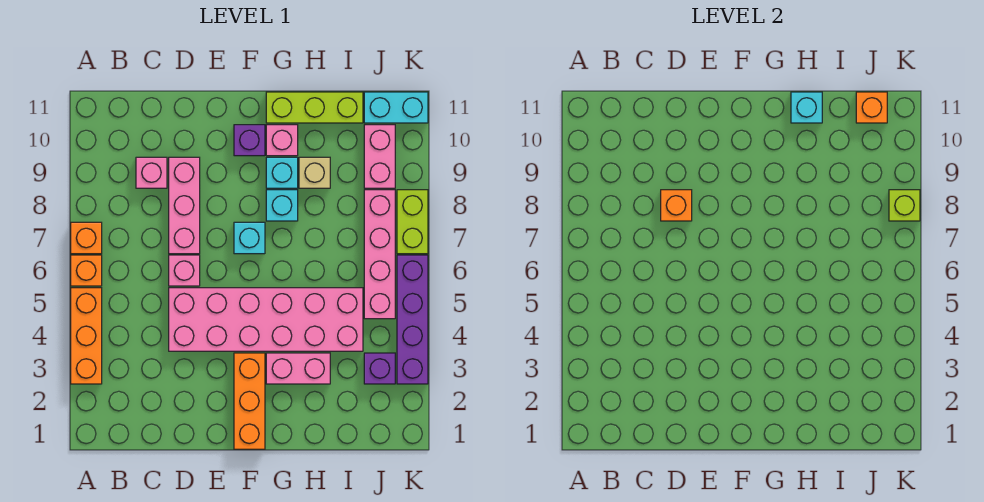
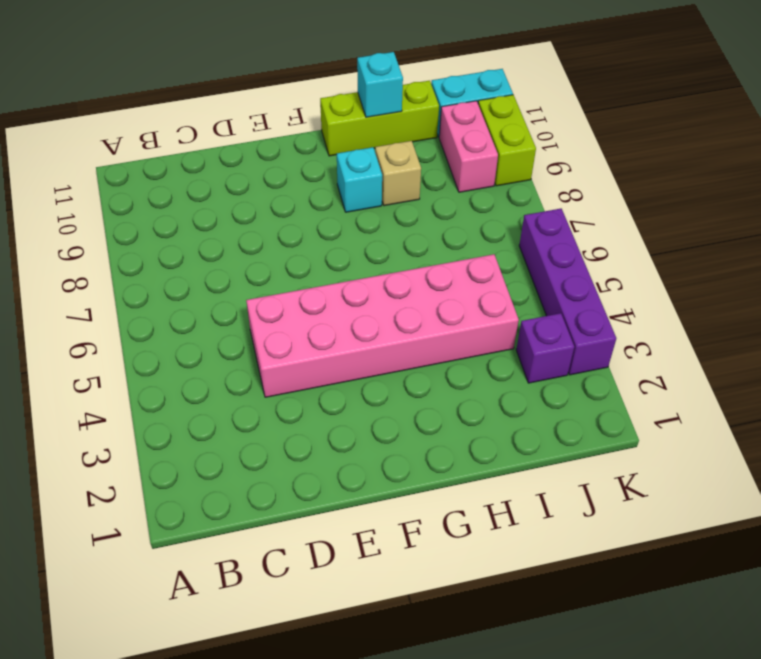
lime brick K9:K10 level 1 -> lime brick K7:K8 level 1
none -> orange brick A3:A5 level 1
none -> orange brick A6 level 1
none -> orange brick A7 level 1

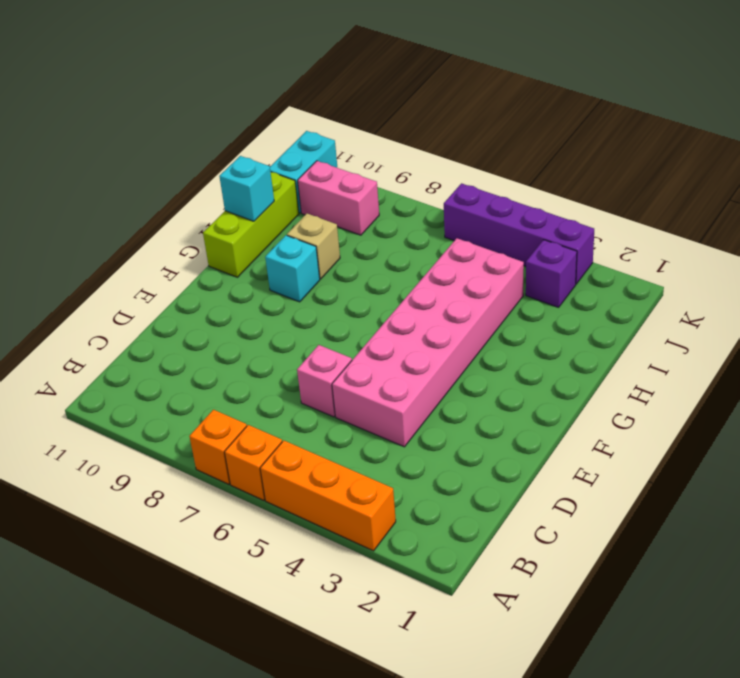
none -> pink brick C9 level 1
none -> pink brick D7:D9 level 1
none -> orange brick F1:F3 level 1

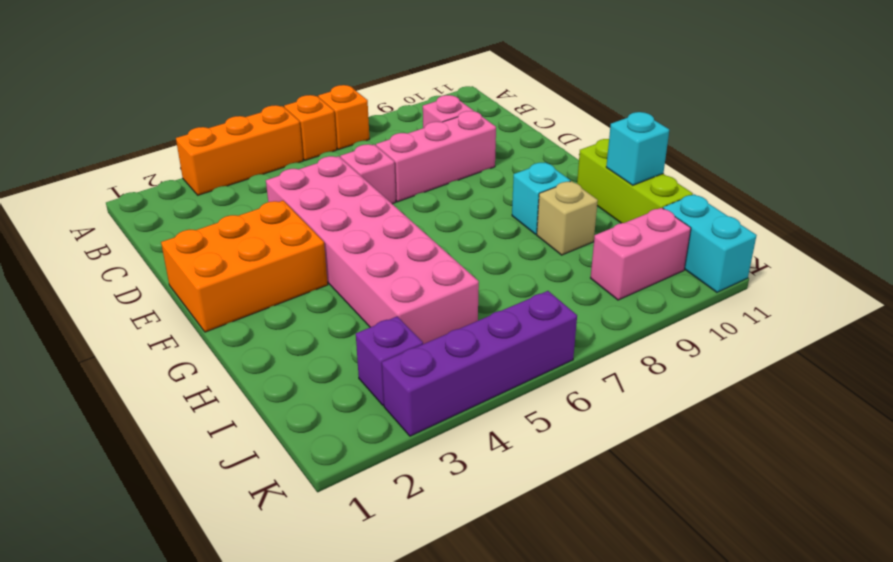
orange brick E1:F3 level 1 -> orange brick F1:F3 level 1
none -> cyan brick F7 level 1
none -> purple brick F10 level 1
none -> pink brick G3:H3 level 1

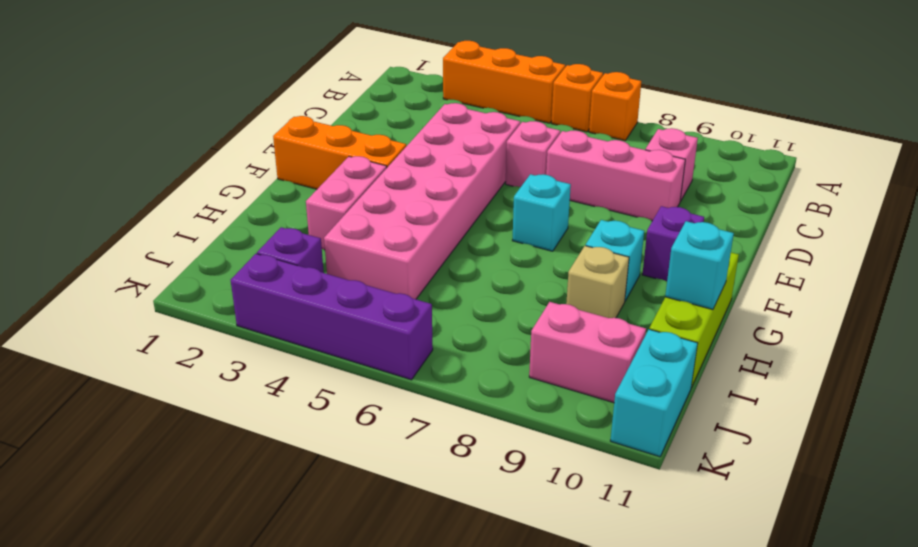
none -> cyan brick G8 level 1
none -> pink brick G10 level 1
none -> pink brick J5:J8 level 1

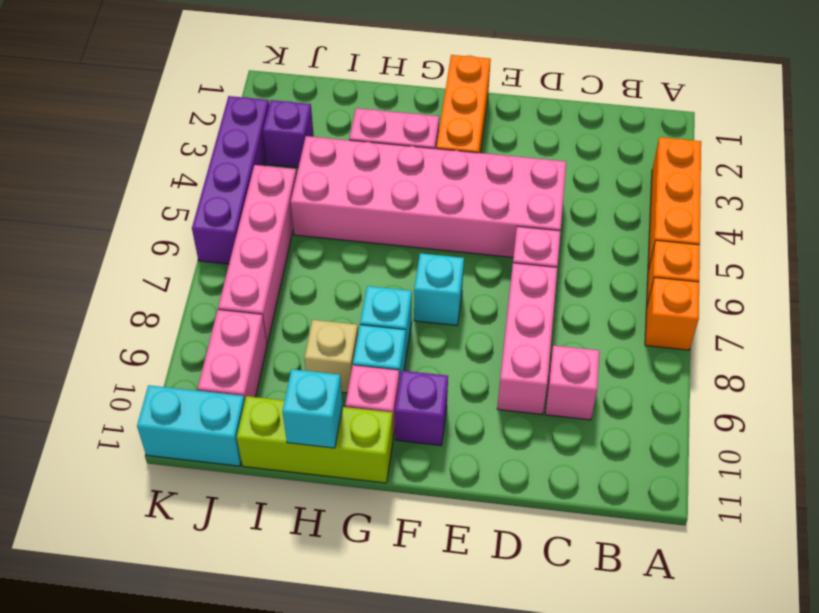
none -> lime brick K7:K8 level 1
none -> orange brick D8 level 2
none -> orange brick J11 level 2

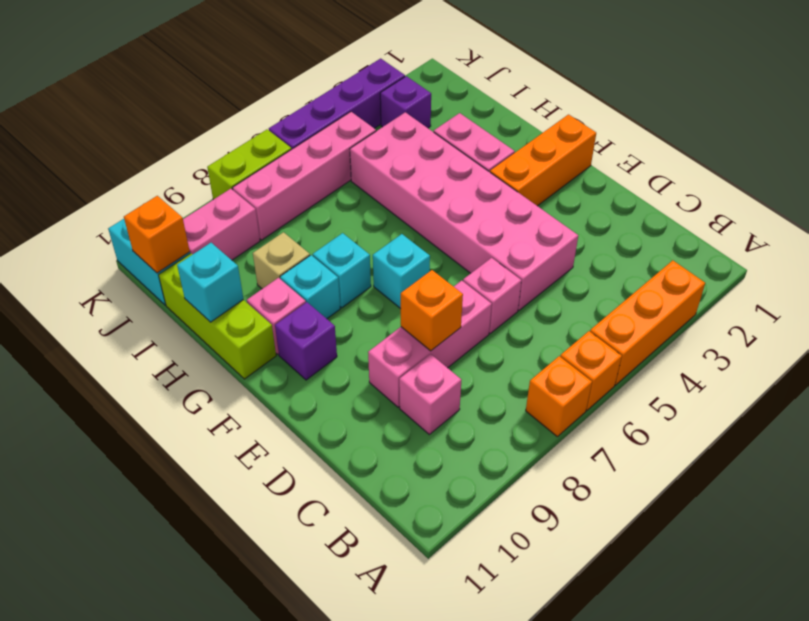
none -> lime brick K8 level 2

